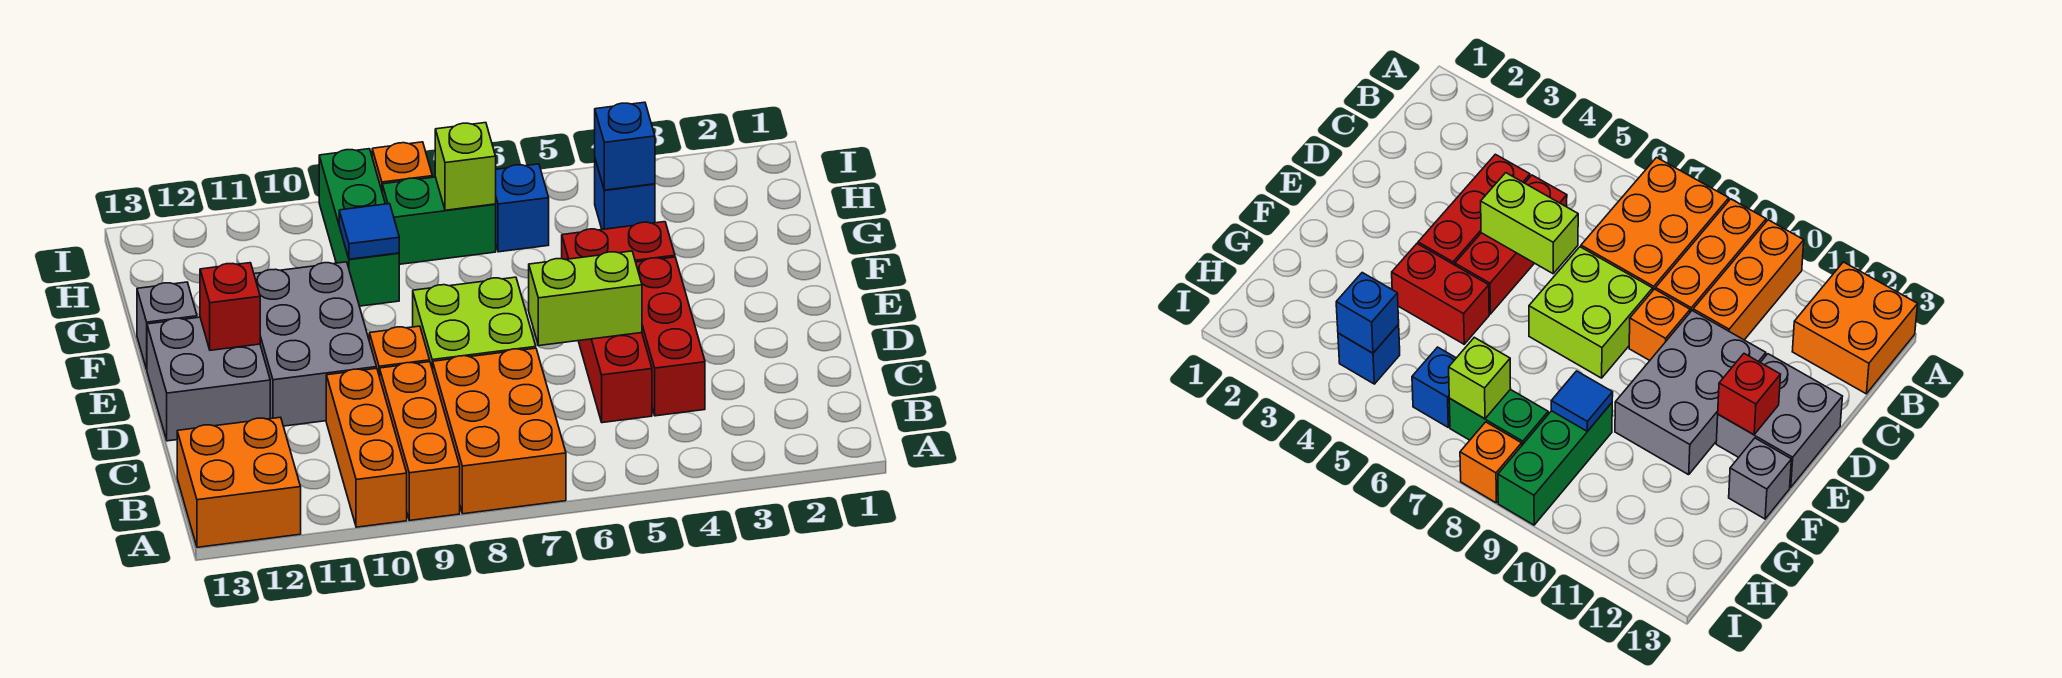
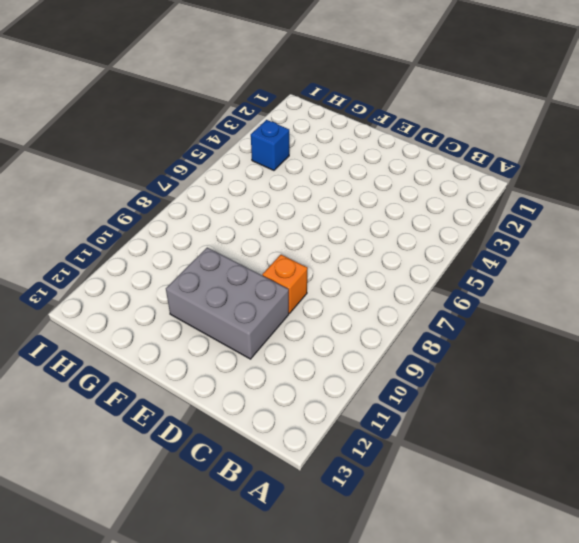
none -> orange brick A7:C8 level 1
none -> orange brick A9:C9 level 1
none -> orange brick A10:C10 level 1

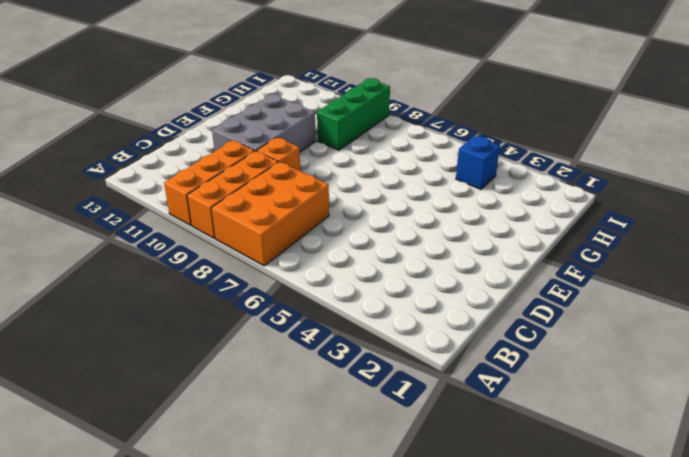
none -> orange brick A12:B13 level 1
none -> red brick C4:E4 level 1
none -> red brick C5:E5 level 1

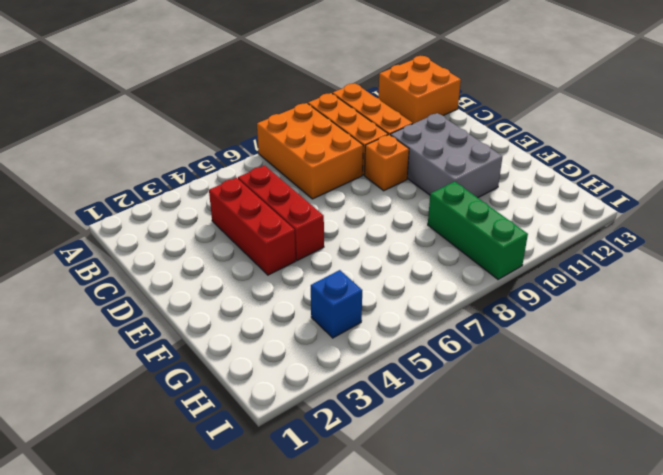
none -> lime brick D7:E8 level 1
none -> grey brick D12:E13 level 1
none -> red brick F4:F5 level 1

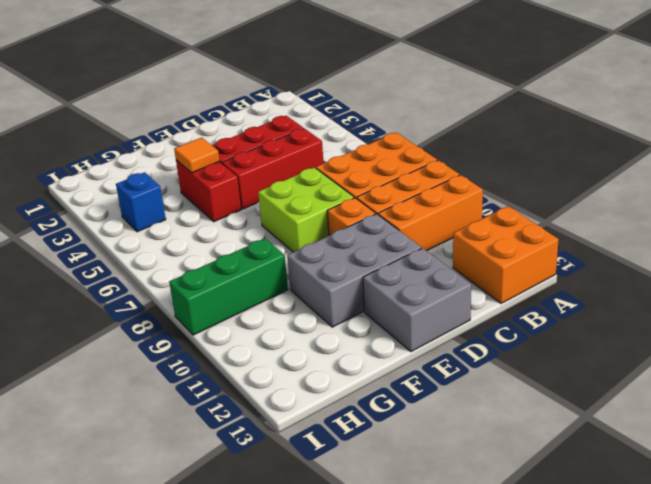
orange tile F4 level 2 -> none
none -> grey brick F13 level 1
none -> blue brick H6 level 1
none -> green brick H7:H8 level 1

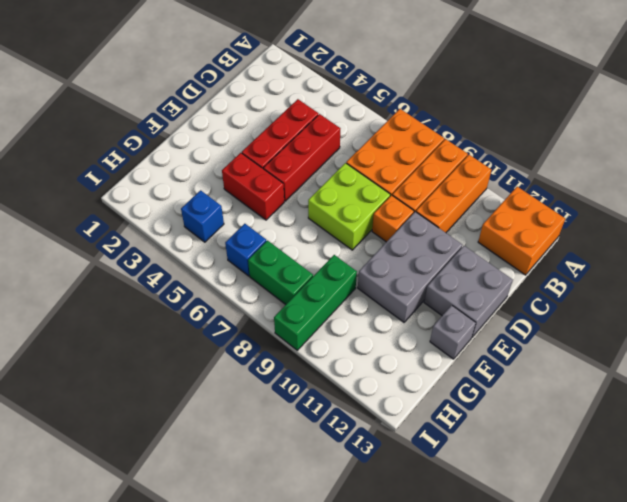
none -> orange brick I8 level 1
none -> lime brick D5:D6 level 2
none -> red brick E12 level 2

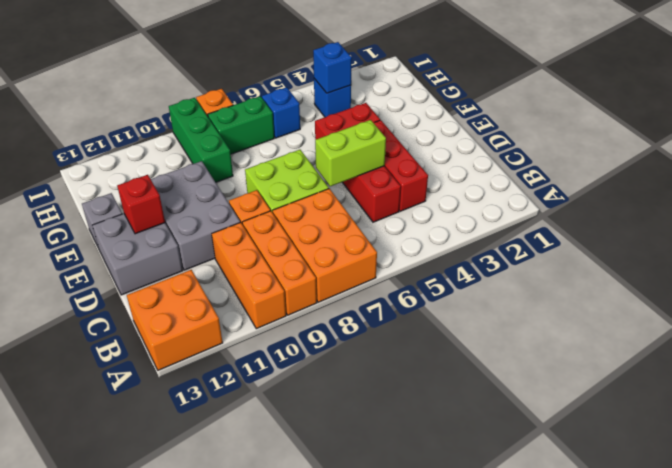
none -> blue tile G9 level 2
none -> lime brick H7 level 2

